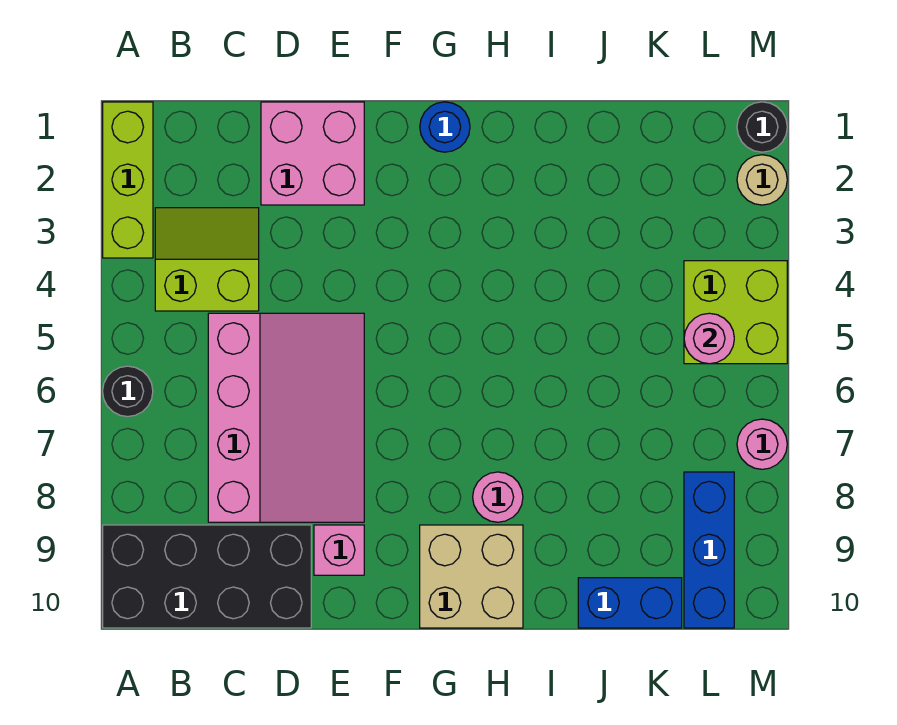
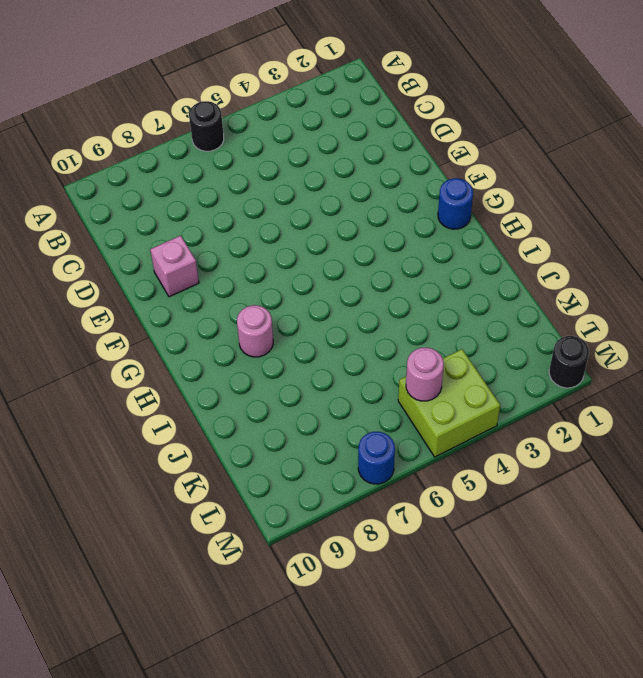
blue round brick M7 level 1 -> pink round brick M7 level 1
none -> lime brick A1:A3 level 1
none -> black brick A9:D10 level 1
none -> lime slope B3:C4 level 1 top 4

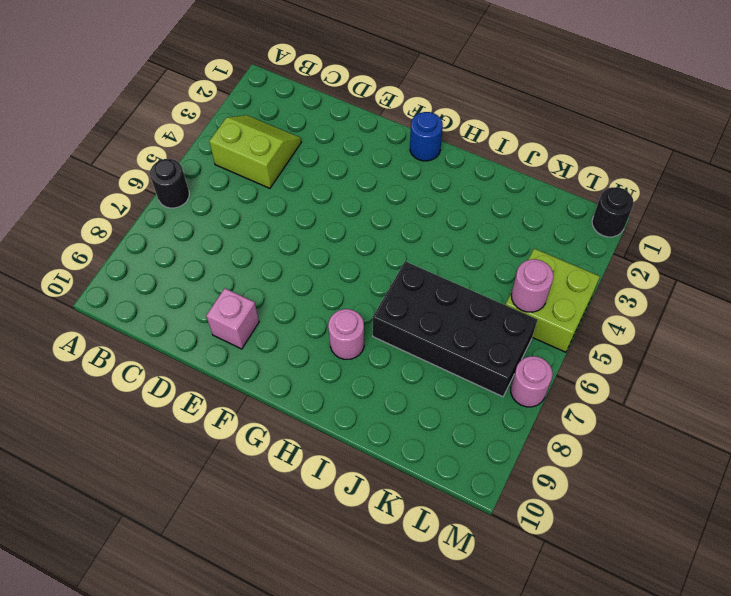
black brick I6:L7 level 1 -> black brick A9:D10 level 1
none -> lime brick A1:A3 level 1
none -> pink slope C5:E8 level 1 top C
none -> pink brick D1:E2 level 1

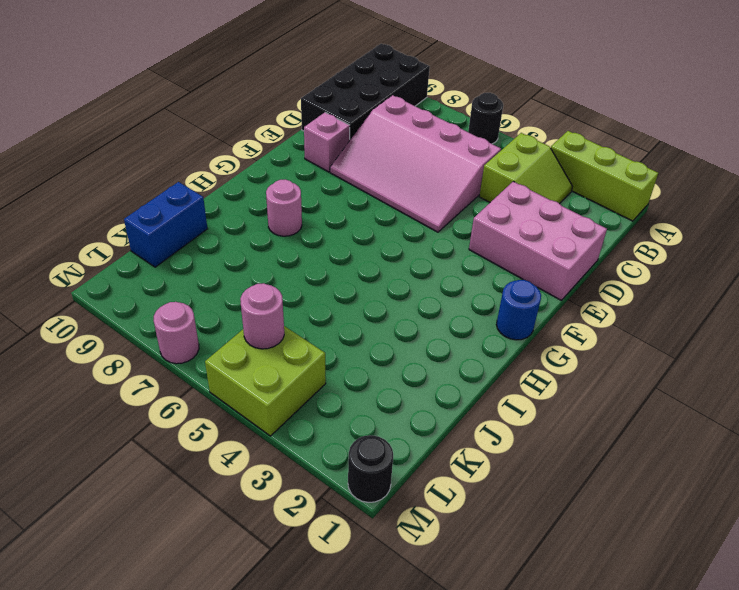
pink brick D1:E3 level 1 -> pink brick D1:E2 level 1
none -> tan brick G9:H10 level 1
none -> blue brick L8:L10 level 1
none -> tan round brick M2 level 1

